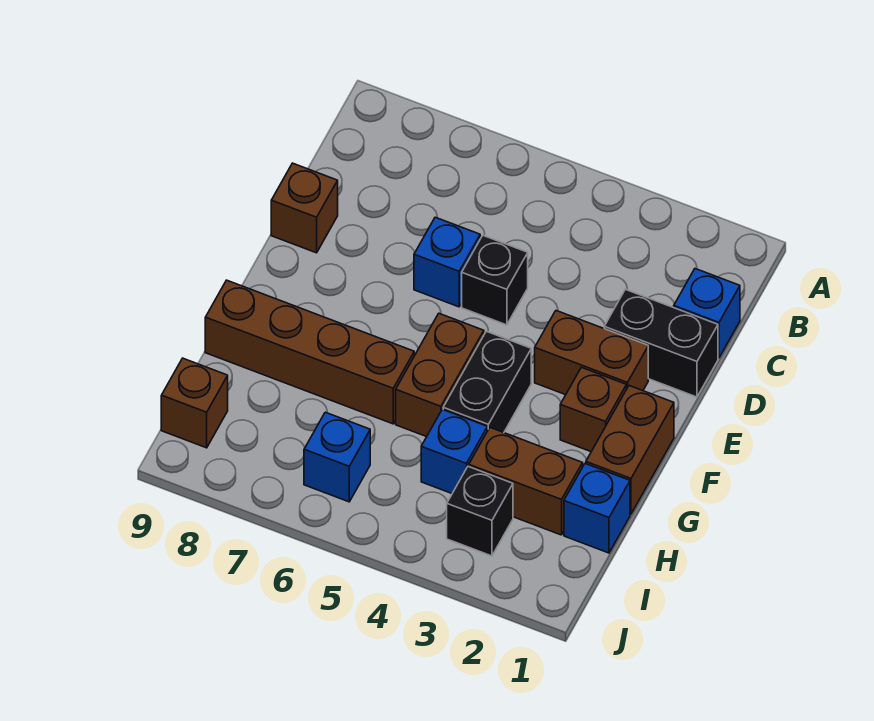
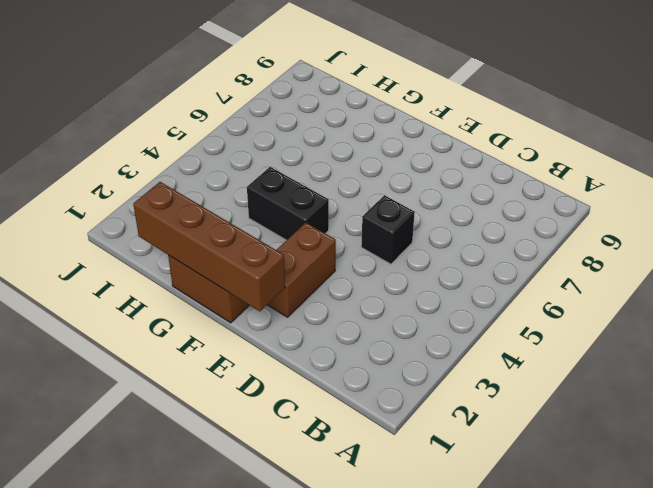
brown brick E1:H1 level 2 -> brown brick G6:G9 level 1
none -> blue brick C1 level 1
none -> black brick D1:D2 level 1
none -> blue brick D6 level 1

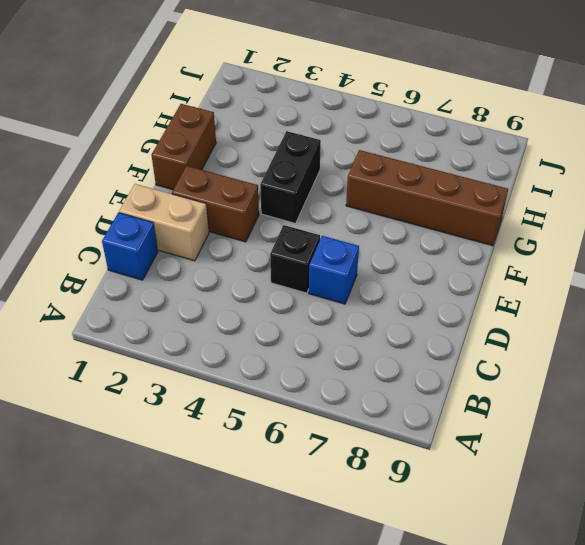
tan brick D1:D2 level 1 -> black brick D1:D2 level 1
none -> brown brick D9 level 1
none -> brown brick F2 level 1
none -> brown brick F5:G5 level 1

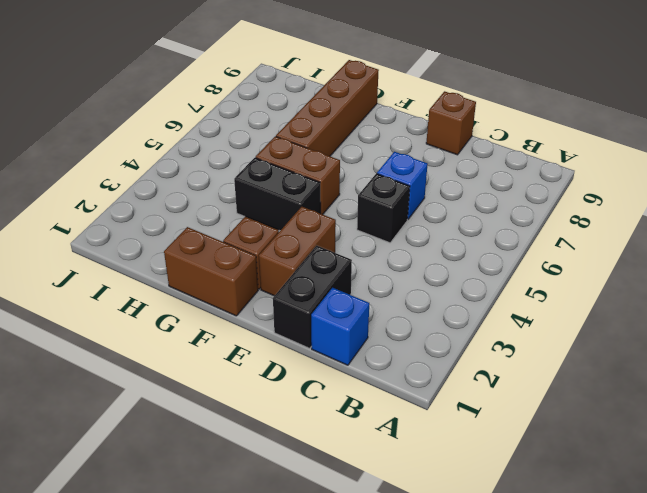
none -> blue brick H1 level 1
none -> brown brick H2:H3 level 1
none -> blue brick H4 level 1

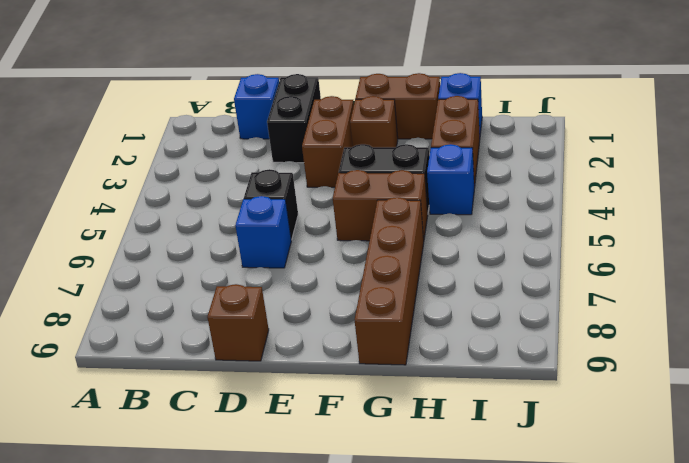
none -> black brick I3 level 1
none -> blue brick I6 level 1
none -> brown brick I9 level 1

